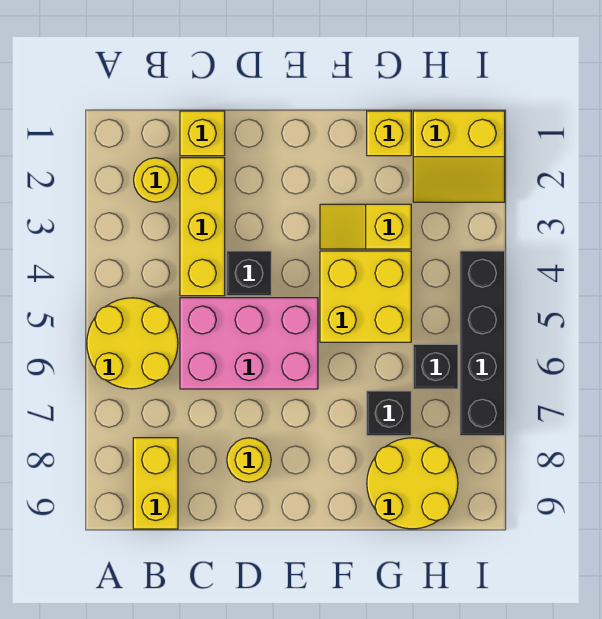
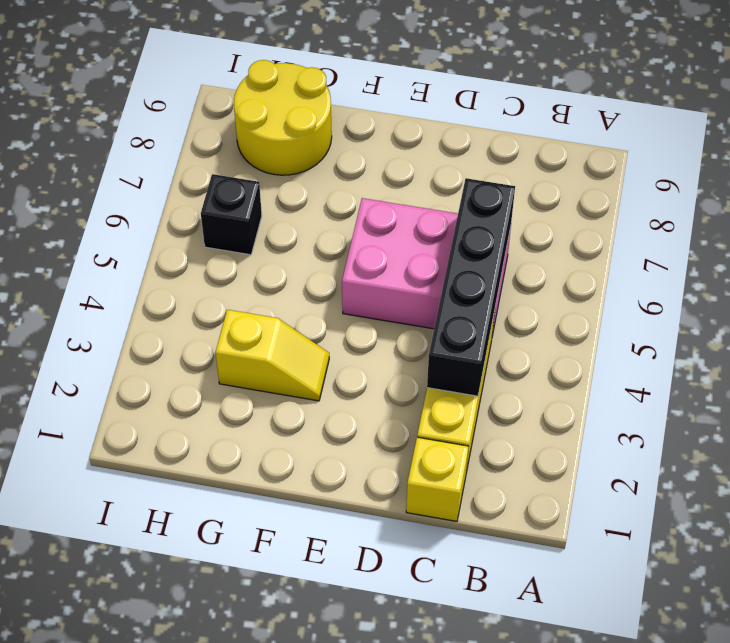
black brick C3:C6 level 2 -> black brick I4:I7 level 1
none -> yellow round brick A5:B6 level 1
none -> yellow round brick B2 level 1
none -> yellow brick B8:B9 level 1

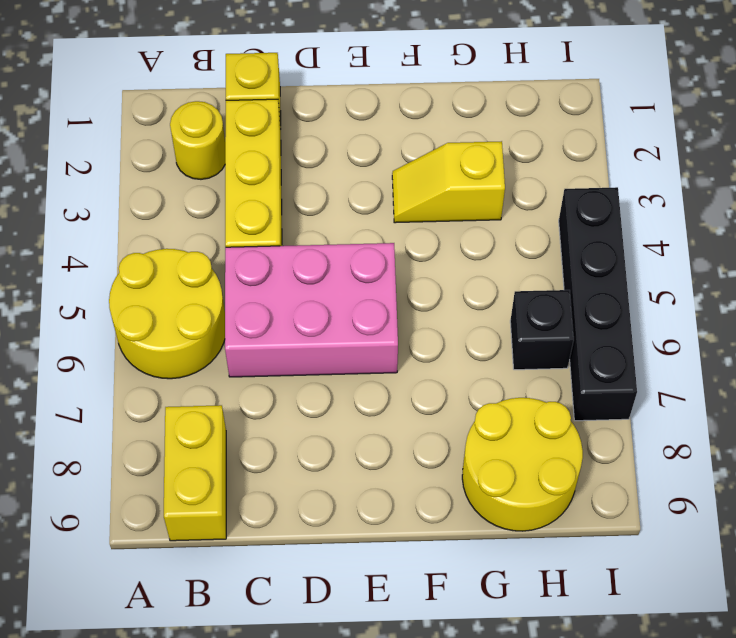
none -> black brick D4 level 1
none -> yellow round brick D8 level 1
none -> yellow brick F4:G5 level 1

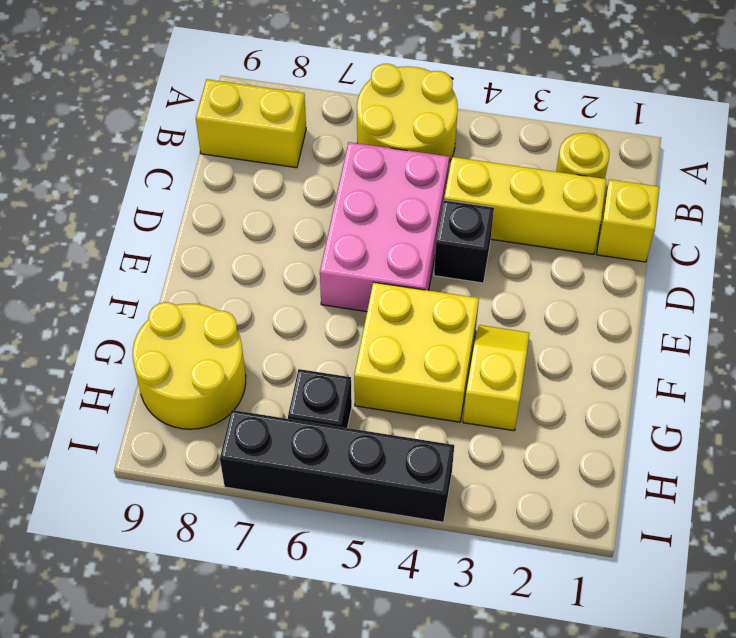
none -> yellow round brick D8 level 1
none -> yellow brick G1 level 1
none -> black brick G7 level 1

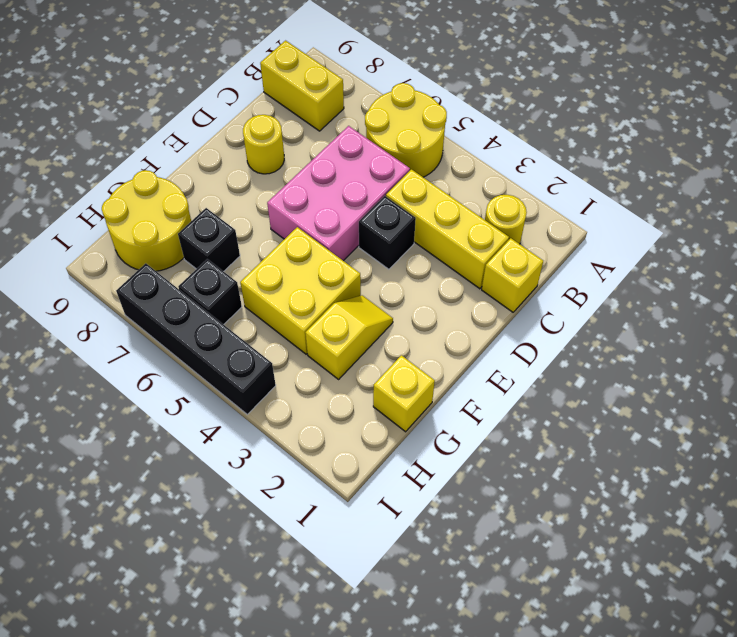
none -> yellow slope H1:I2 level 1 top 1

